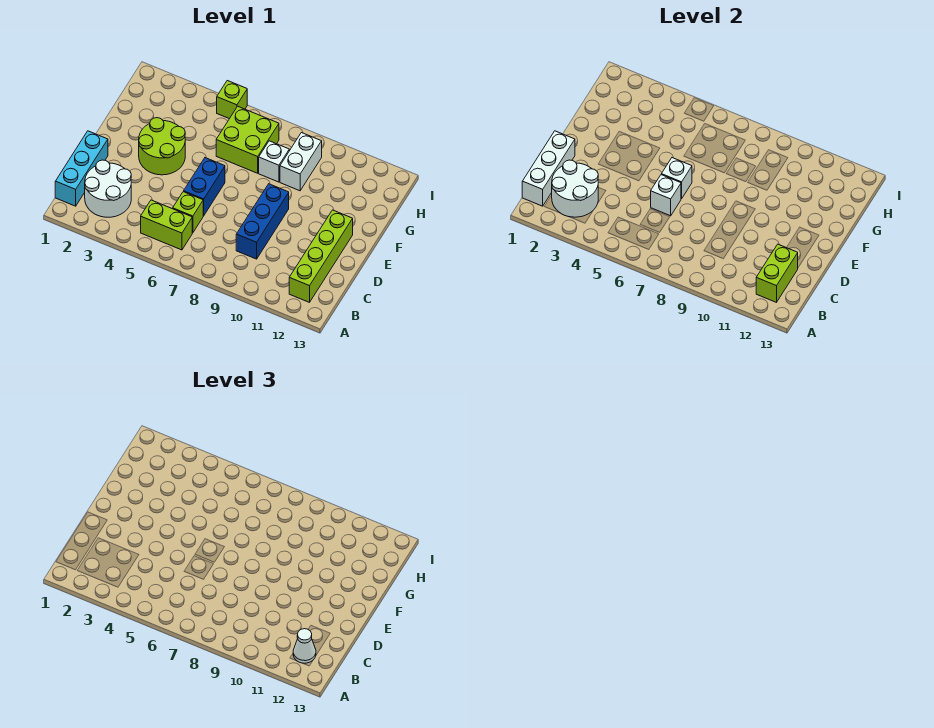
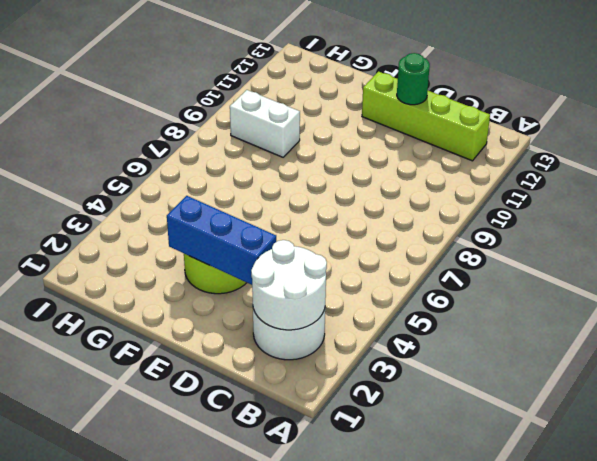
blue brick D3:F3 level 2 -> blue brick C9:E9 level 1
green round brick D12 level 2 -> none
none -> cyan brick B1:D1 level 1
none -> lime brick B5:B6 level 1
none -> lime brick C6 level 1

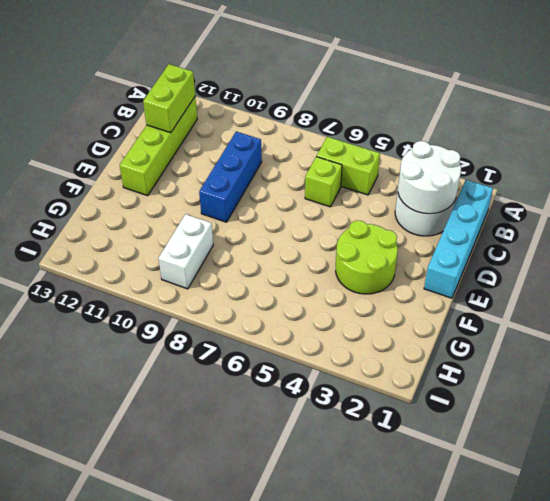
cyan brick B1:E1 level 1 -> cyan brick B1:D1 level 1
none -> blue brick D6:E6 level 1
none -> lime brick G6:H7 level 1
none -> white brick G8 level 1

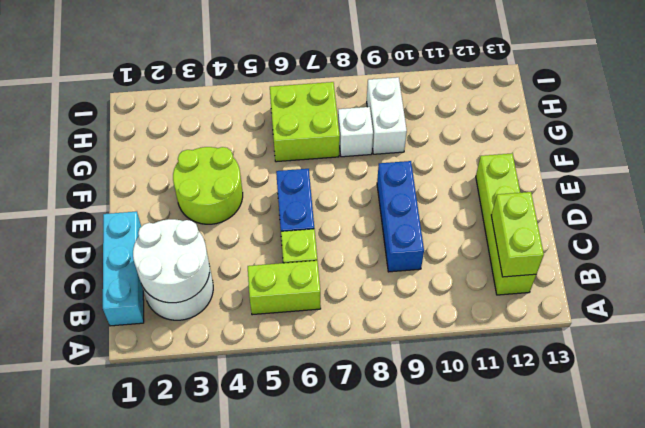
none -> lime brick I5 level 1
none -> white brick B1:D1 level 2
none -> white brick D6 level 2

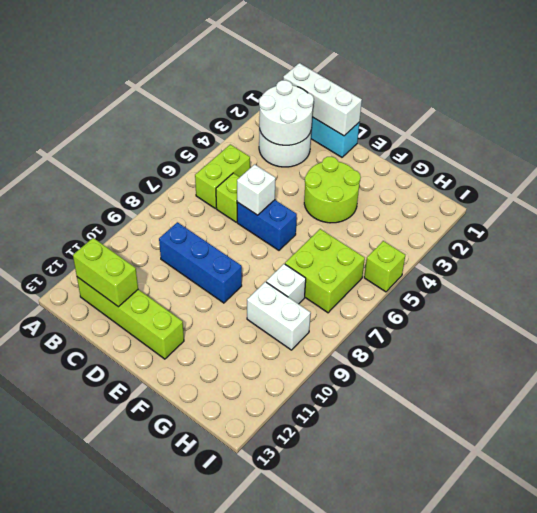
none -> white brick E6 level 2
none -> white cone B12 level 3

